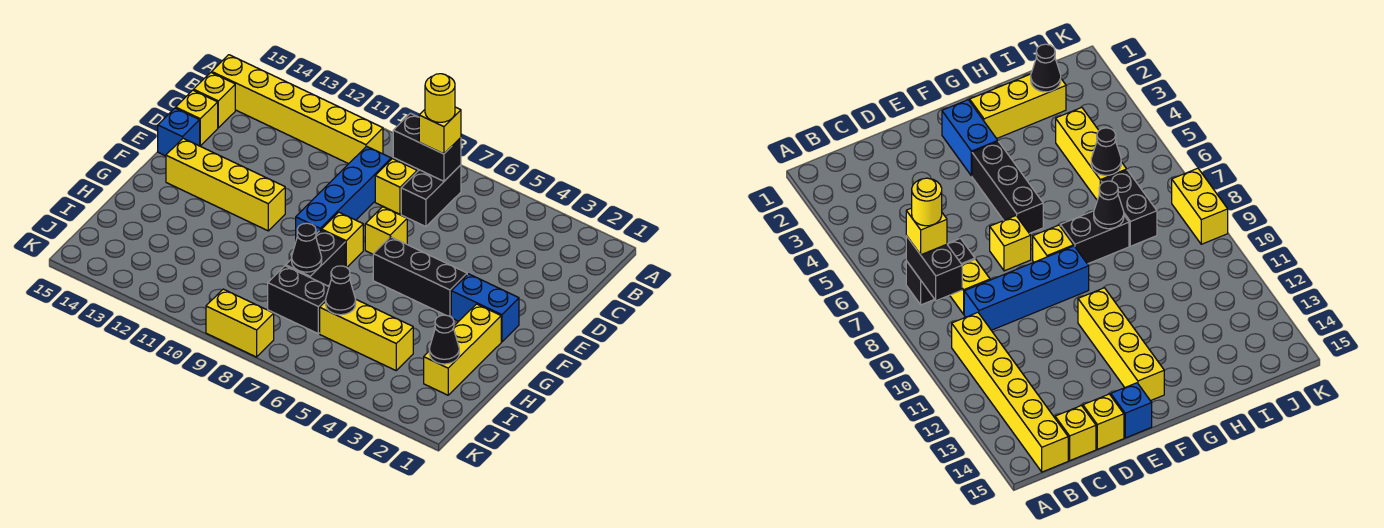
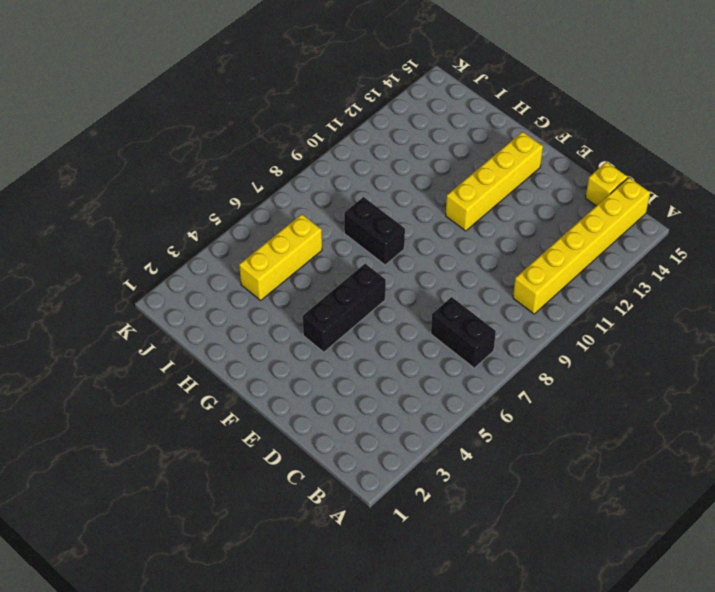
none -> yellow brick C8 level 1
none -> blue brick C9:F9 level 1
none -> yellow brick D15 level 1

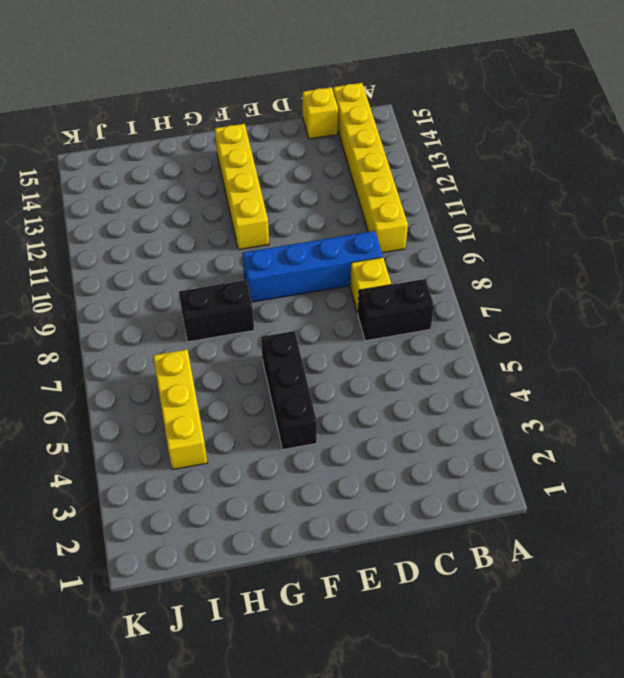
none -> yellow brick D15 level 1
none -> yellow brick E7 level 1
none -> blue brick E15 level 1

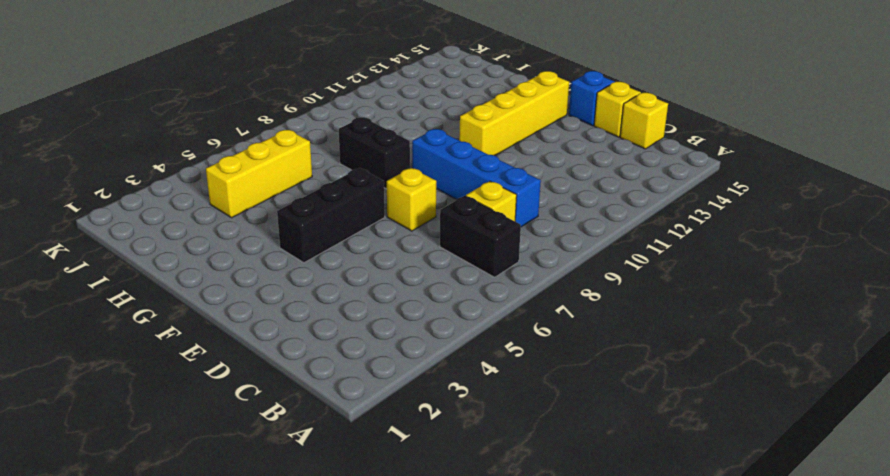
none -> yellow brick B10:B15 level 1
none -> blue brick F2:F3 level 1
none -> yellow brick F8 level 1

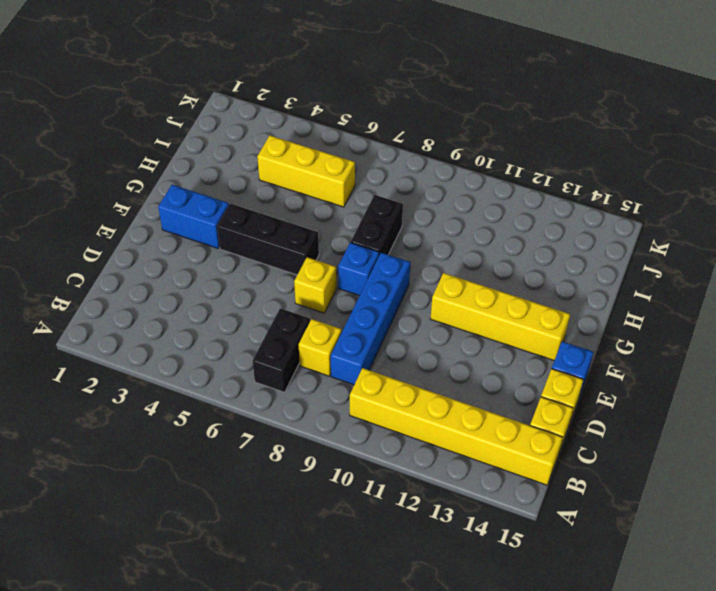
blue brick F8 level 1 -> yellow brick F8 level 1
none -> yellow brick G2:I2 level 1
none -> black brick I7:I8 level 1
none -> yellow brick K8:K9 level 1

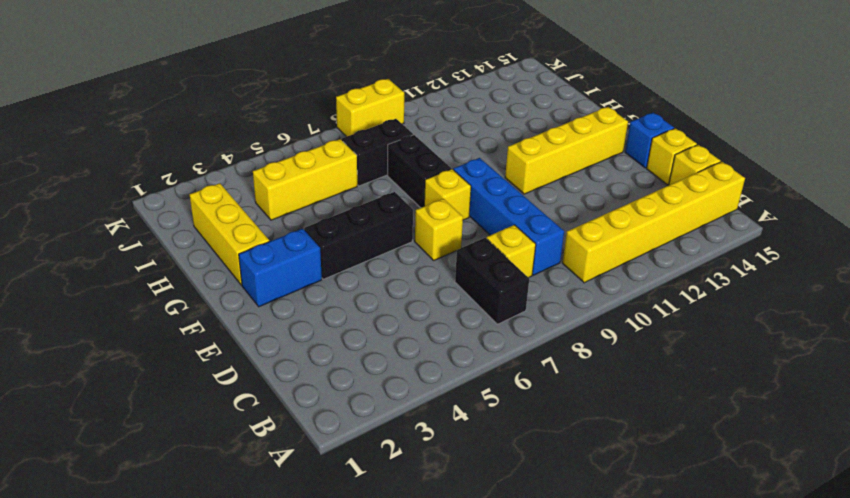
none -> black brick B7:B8 level 2
none -> black cone H8 level 2
none -> black cone I2 level 2

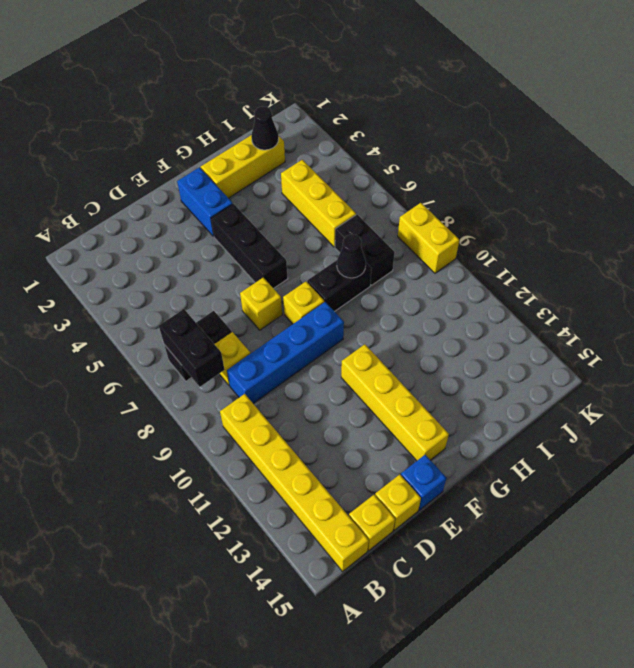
none -> black cone I6 level 2
none -> yellow brick B7 level 3
none -> yellow round brick B7 level 4

